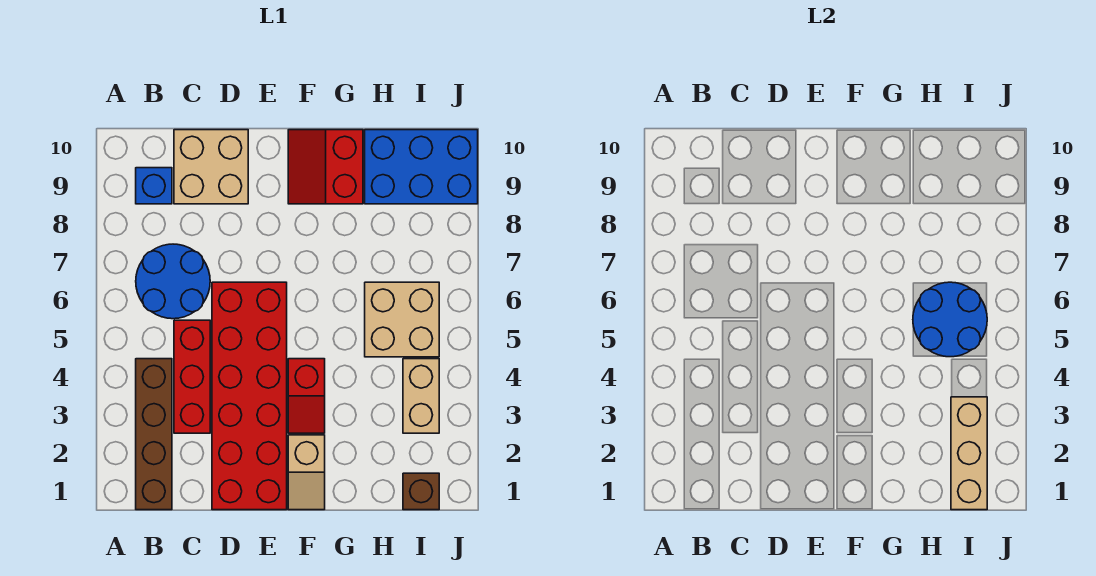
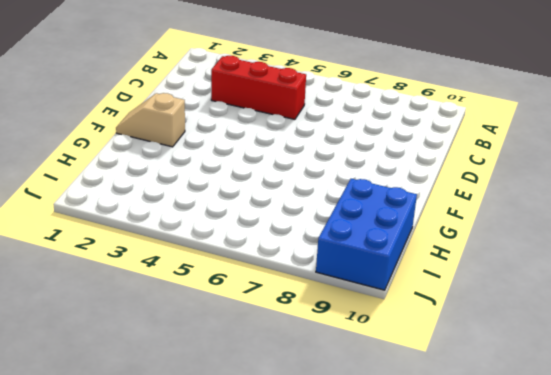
none -> brown brick B1:B4 level 1
none -> blue round brick B6:C7 level 1
none -> blue brick B9 level 1

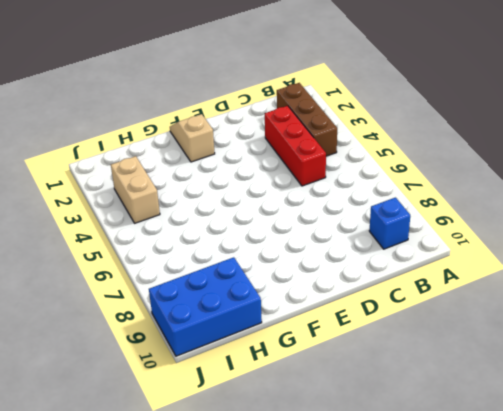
brown brick B2:B4 level 1 -> brown brick B1:B4 level 1
none -> blue round brick B6:C7 level 1
none -> tan brick C9:D10 level 1
none -> red brick D1:E6 level 1

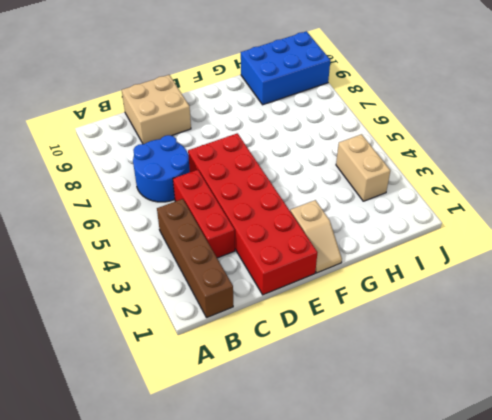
none -> blue brick B9 level 1
none -> red slope F3:F4 level 1 top 4
none -> red slope F9:G10 level 1 top G

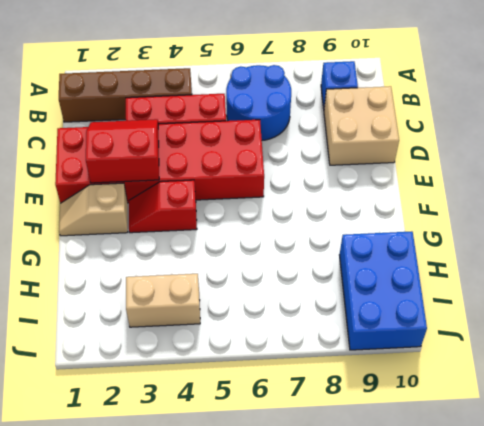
red slope D2:E3 level 2 top E -> red slope F9:G10 level 1 top G
none -> tan brick H5:I6 level 1
none -> brown brick I1 level 1
none -> blue round brick H5:I6 level 2

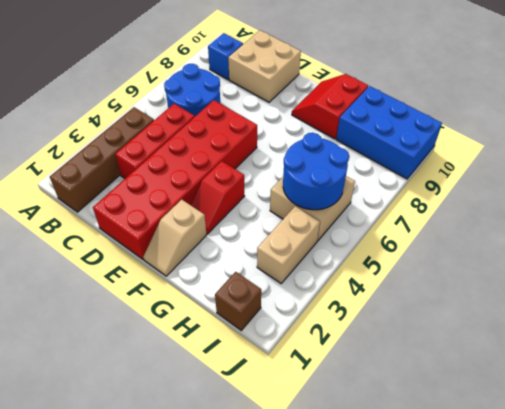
none -> tan brick I1:I3 level 2

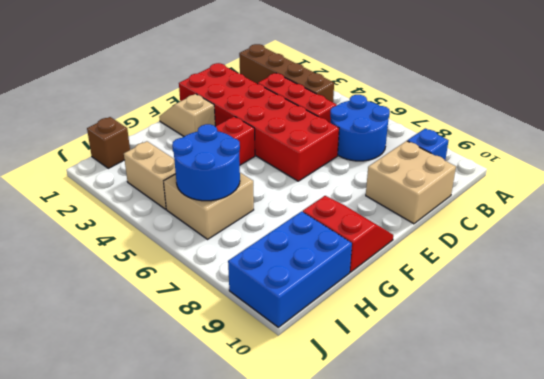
none -> tan brick I1:I3 level 2

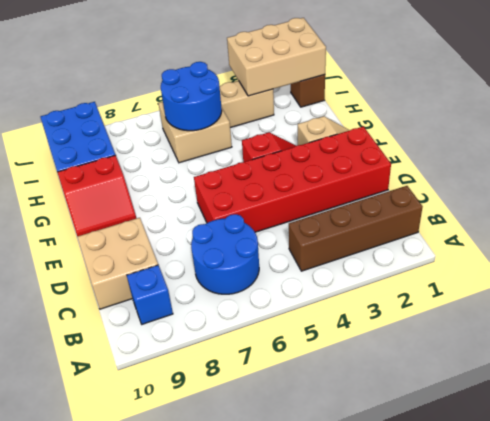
tan brick I1:J3 level 2 -> tan brick I1:I3 level 2
none -> red brick C3:C5 level 1

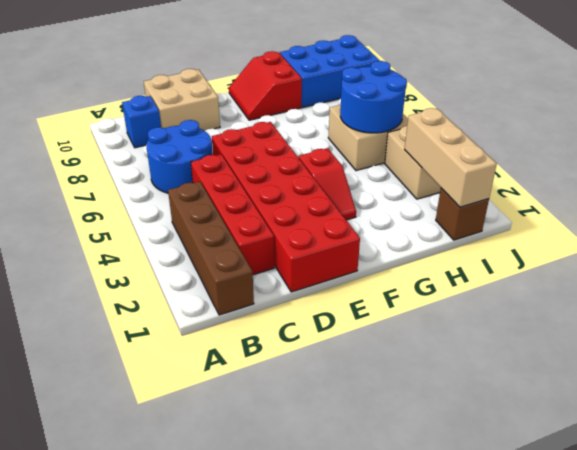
red brick C2:C5 level 1 -> red brick C3:C5 level 1
none -> tan slope F1:F2 level 1 top 2

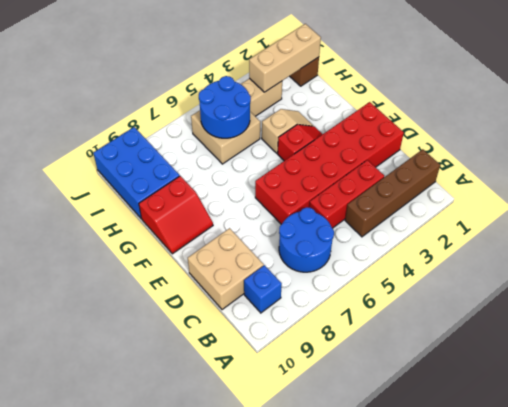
tan slope G3:G4 level 1 top 4 -> tan slope F1:F2 level 1 top 2

